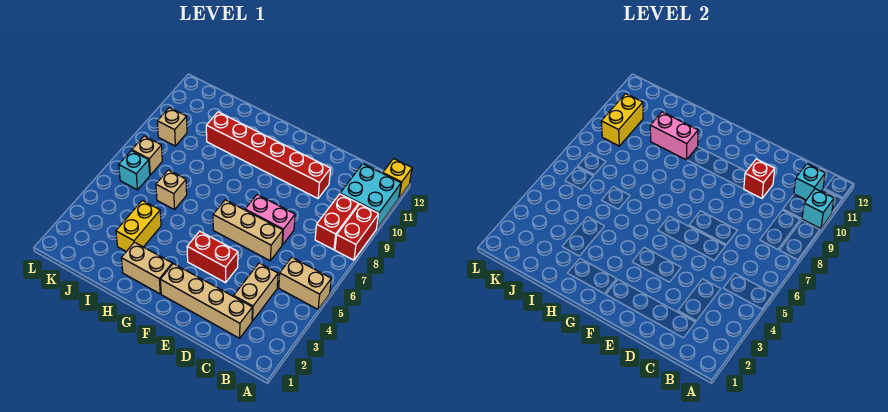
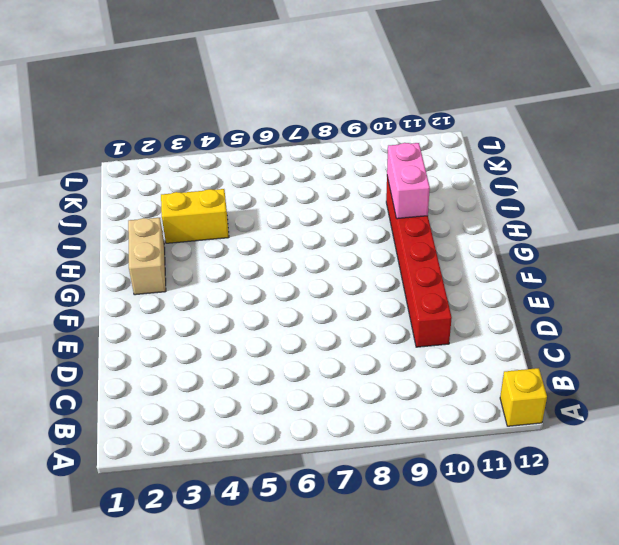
none -> tan brick A5:B5 level 1
none -> red brick A8:A9 level 1
none -> cyan brick A10:B11 level 1

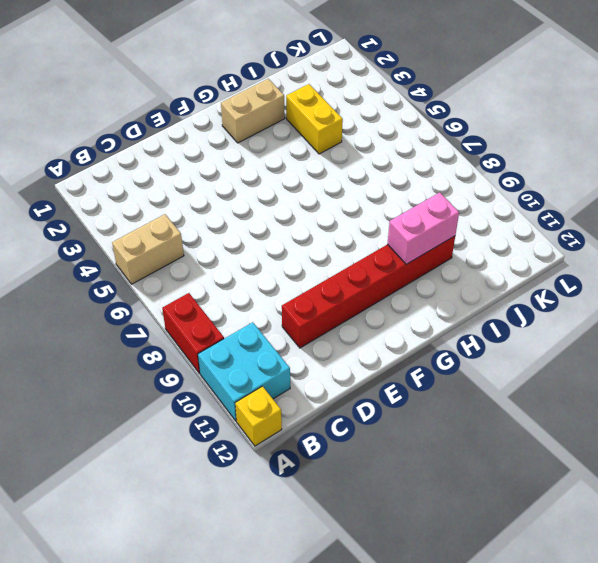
none -> red brick B8:B9 level 1
none -> tan brick C2:F2 level 1
none -> tan brick C3:C4 level 1

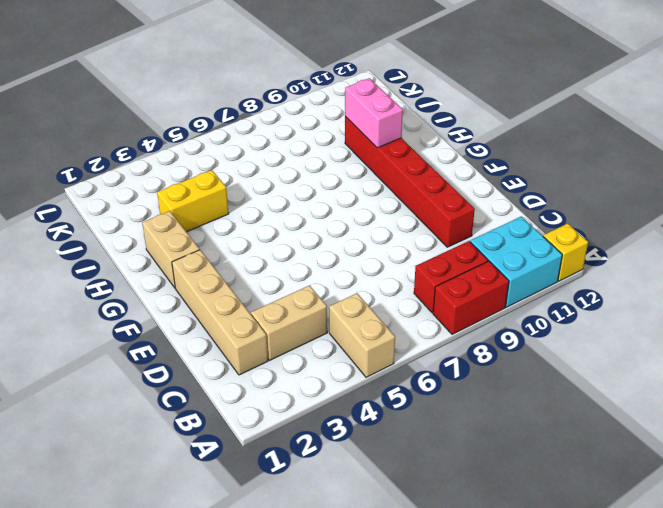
none -> tan brick D6:F6 level 1
none -> pink brick D7:E7 level 1
none -> red brick E4:F4 level 1

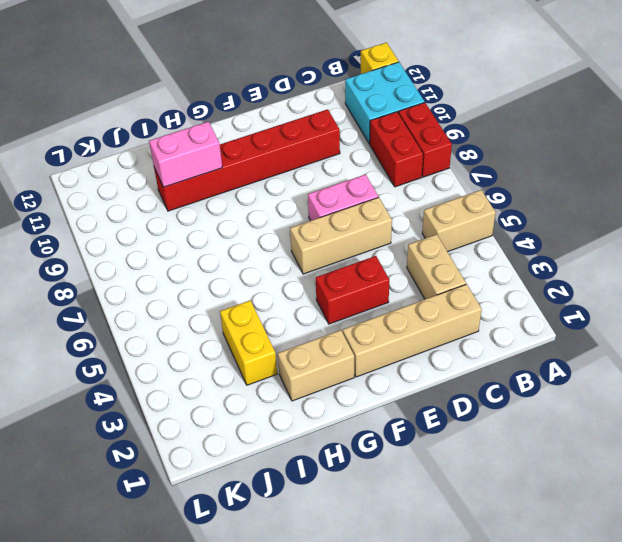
none -> tan brick I6 level 1
none -> cyan brick K6 level 1
none -> tan brick K7 level 1

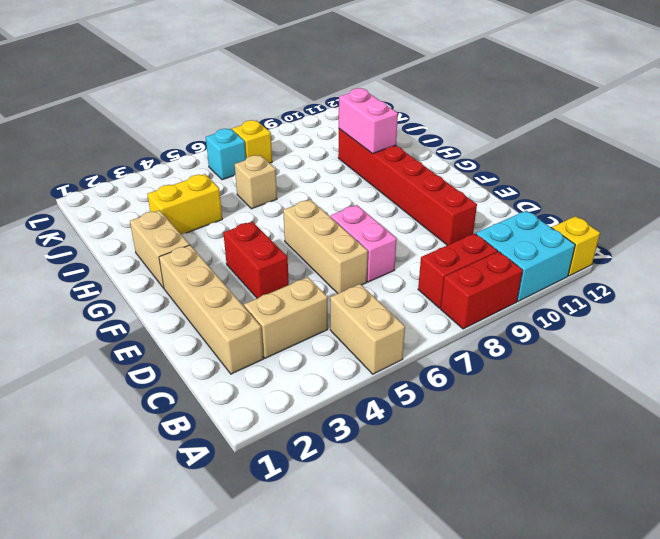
yellow brick K7 level 1 -> tan brick K7 level 1
none -> tan brick K9 level 1
none -> cyan brick A10 level 2
none -> cyan brick B11 level 2

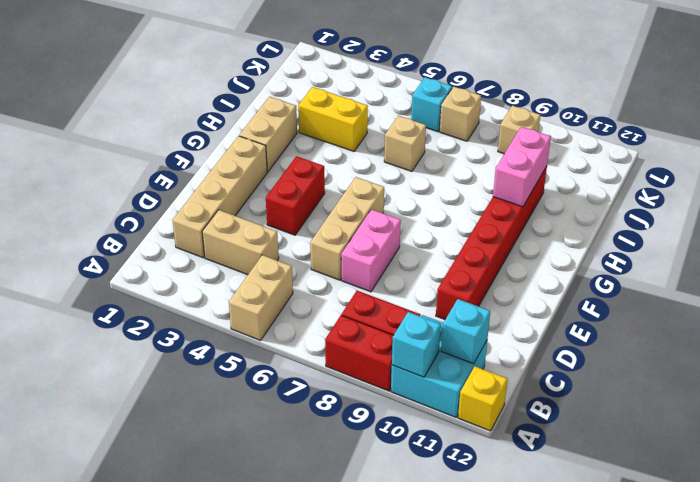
none -> red brick D10 level 2
none -> yellow brick K9:K10 level 2

